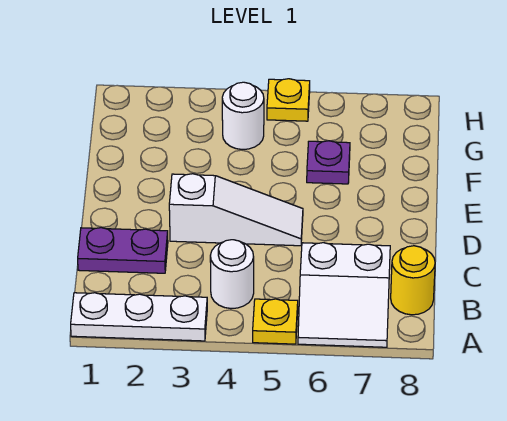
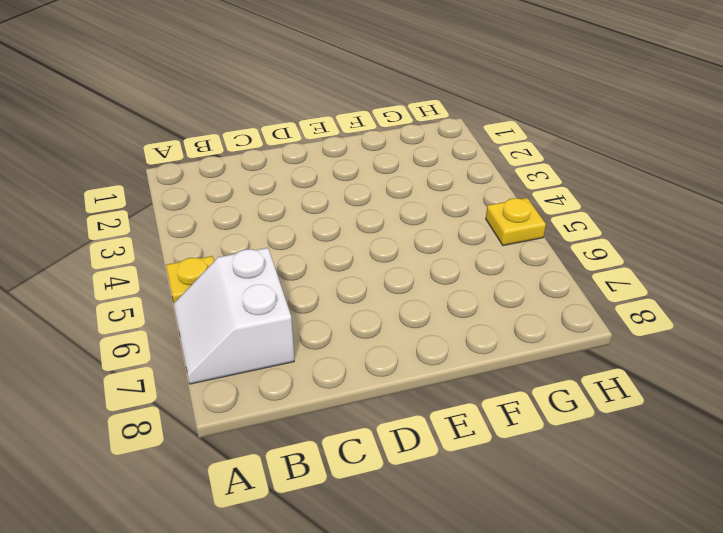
none -> white plate A1:A3 level 1
none -> white round brick B4 level 1

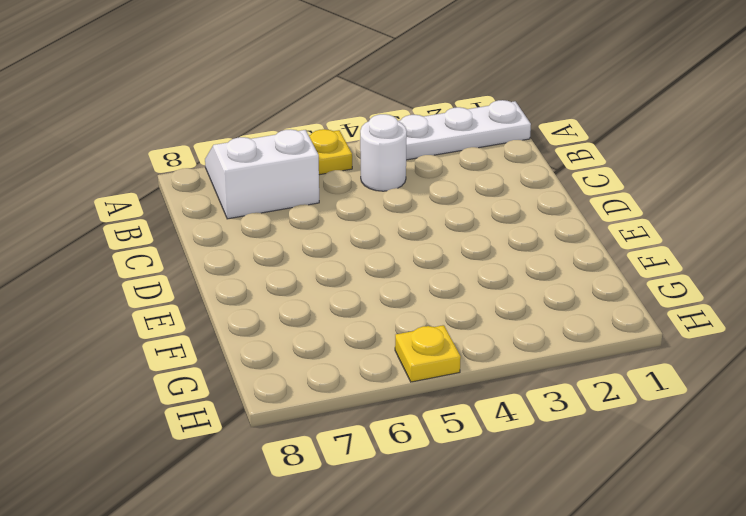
none -> yellow round brick B8 level 1
none -> purple plate C1:C2 level 1

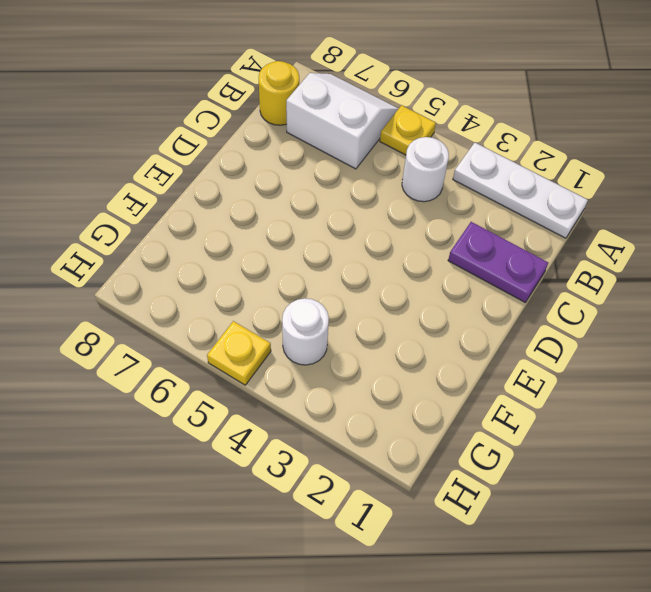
none -> white slope D3:D5 level 1 top 3
none -> purple plate F6 level 1

